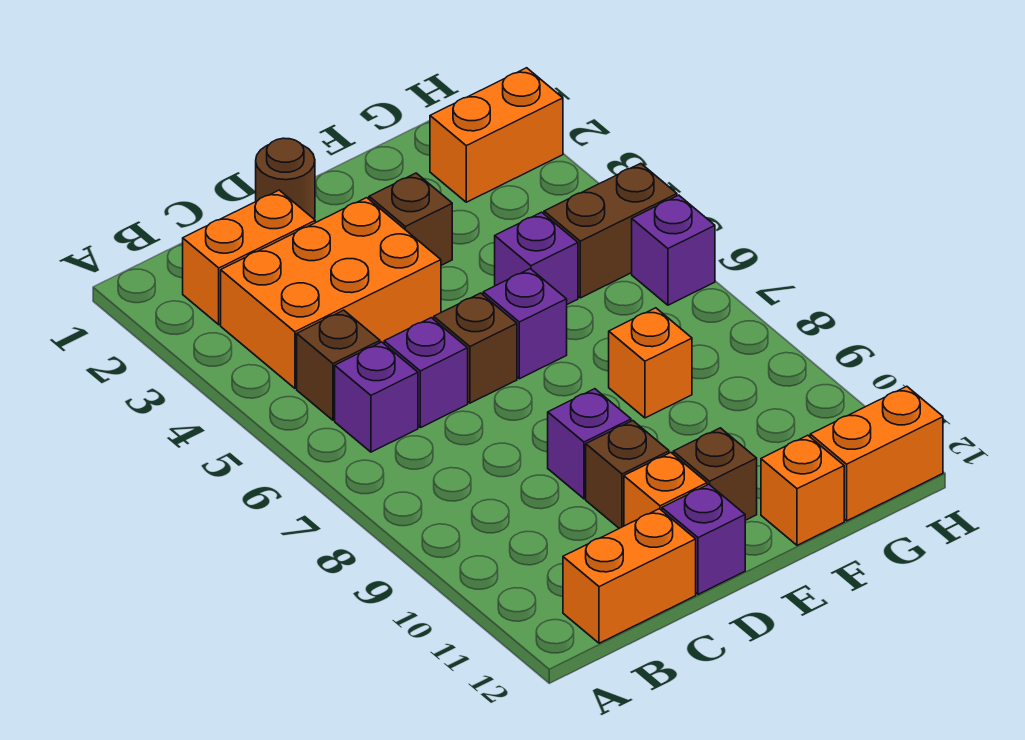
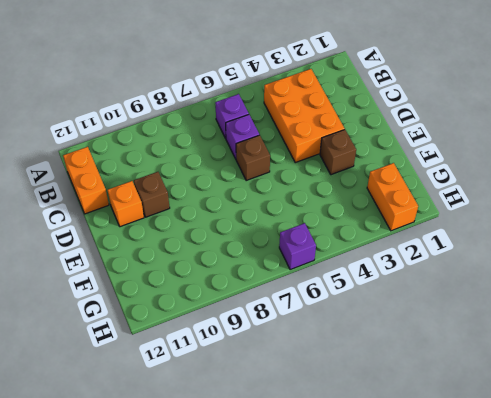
none -> orange brick B2:C2 level 1
none -> brown brick B5 level 1
none -> brown round brick D1 level 1

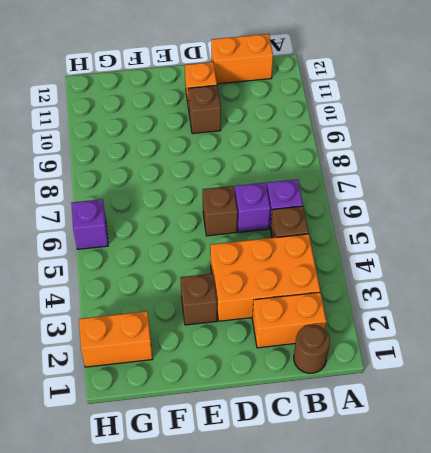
brown round brick B1 level 1 -> brown round brick D1 level 1
none -> purple brick D9 level 1
none -> purple brick D12 level 1
none -> purple brick E6 level 1

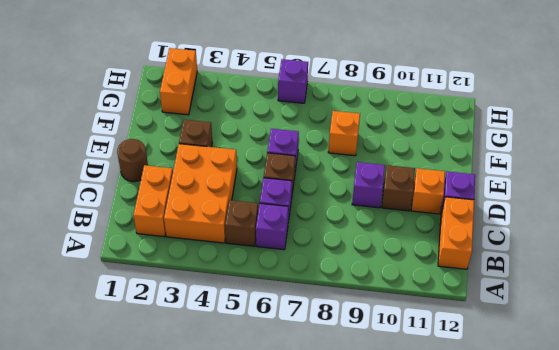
none -> brown brick E11 level 1
none -> purple brick F5 level 1
none -> orange brick F12 level 1

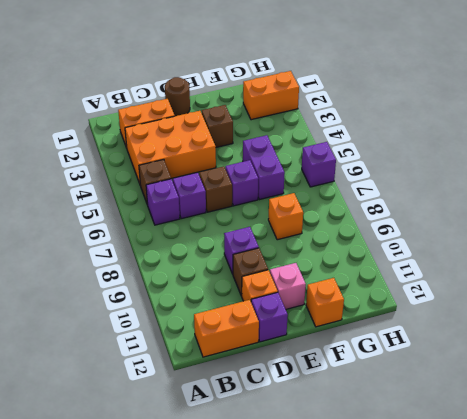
pink brick E11 level 1 -> brown brick E11 level 1
purple brick F5:F6 level 1 -> purple brick F5 level 1
none -> brown brick G5:H5 level 1
none -> orange brick G12:H12 level 1

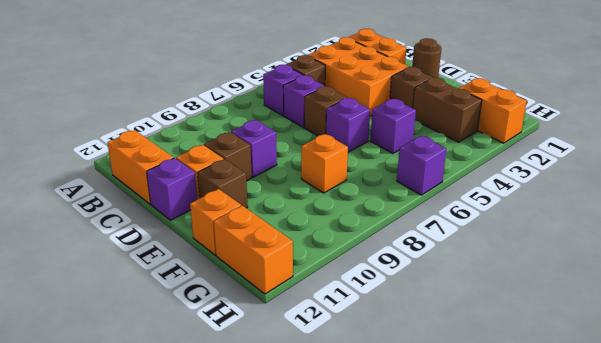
brown brick F3:G3 level 1 -> brown brick G5:H5 level 1

